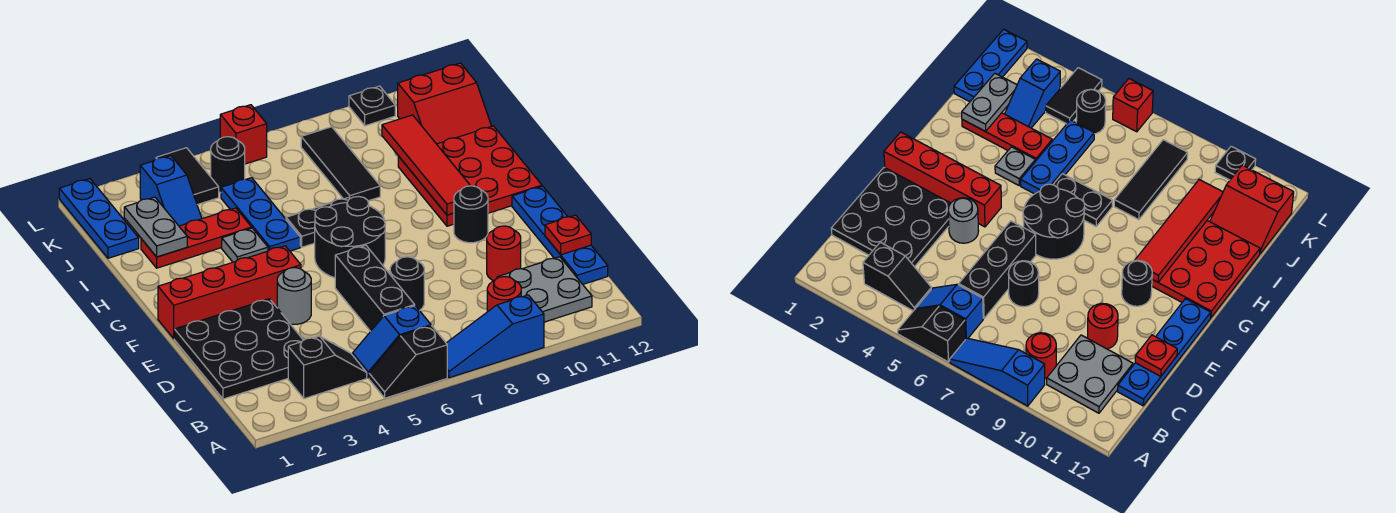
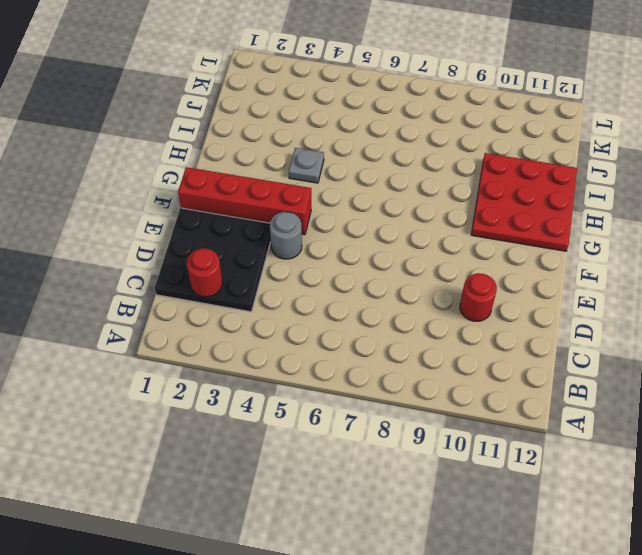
red round brick C2 level 2 -> red round brick B9 level 1
none -> black slope A5:A6 level 1 top 6
none -> blue slope A7:A9 level 1 top 9
none -> black slope B3:B4 level 1 top 3
none -> blue slope B5:B6 level 1 top 6

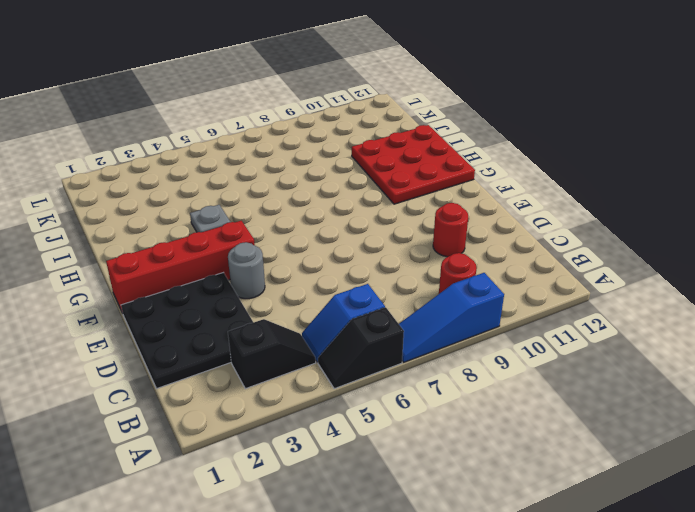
none -> grey plate B10:C11 level 1
none -> black brick C6:E6 level 1
none -> blue plate C12:F12 level 1
none -> black round brick D7 level 1

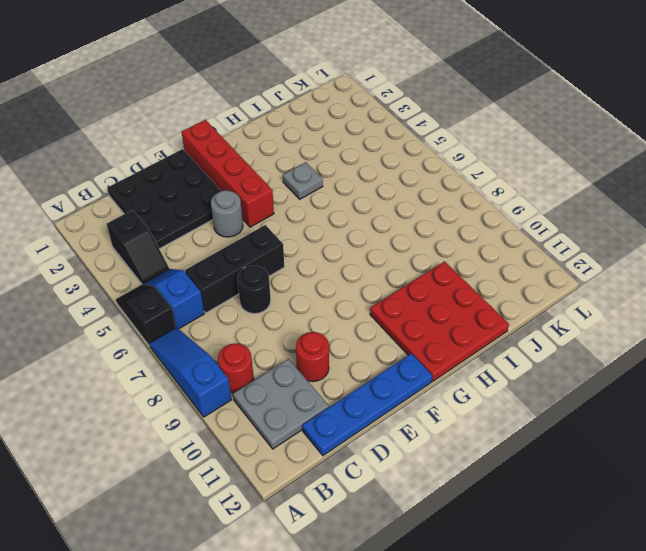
none -> black round brick F6:G7 level 1
none -> black round brick F10 level 1
none -> blue plate H5:J5 level 1
none -> black plate H6:H7 level 1

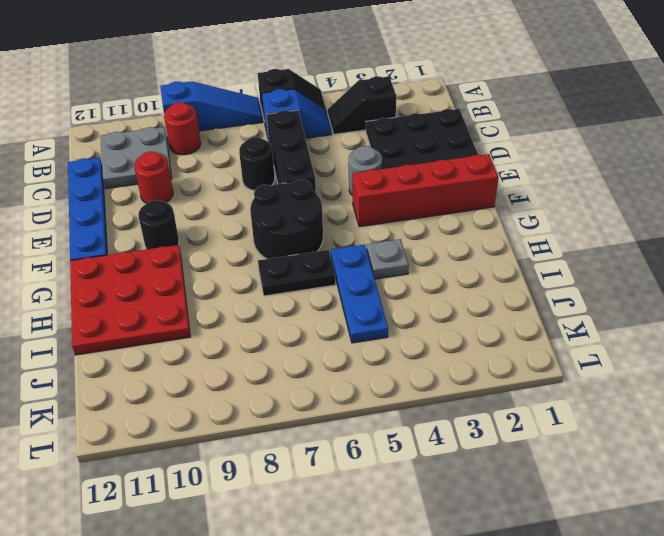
none -> red plate I2:I4 level 1
none -> black tile I8:K8 level 1
none -> blue plate J1:L1 level 1
none -> blue slope J3:K3 level 1 top K

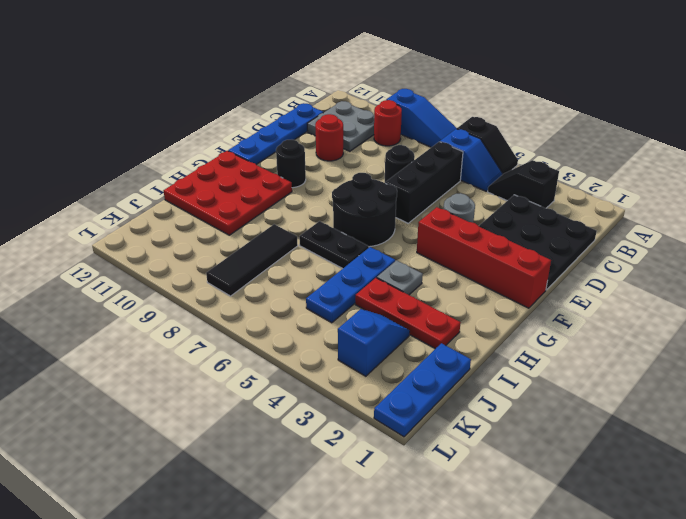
none -> red slope J11:K12 level 1 top K
none -> black tile K4:L4 level 1
none -> black round brick K5 level 1
none -> red brick L6 level 1

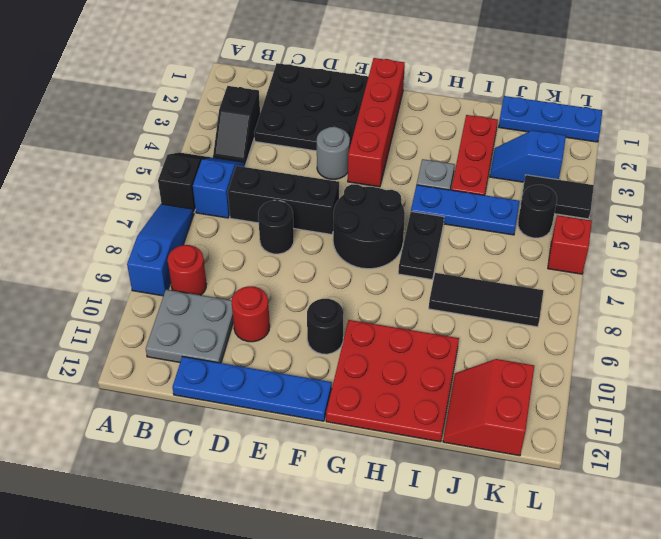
none -> black plate L10 level 1
none -> red plate D12 level 2
none -> red tile G10:J10 level 2
none -> grey plate I2:J2 level 2

